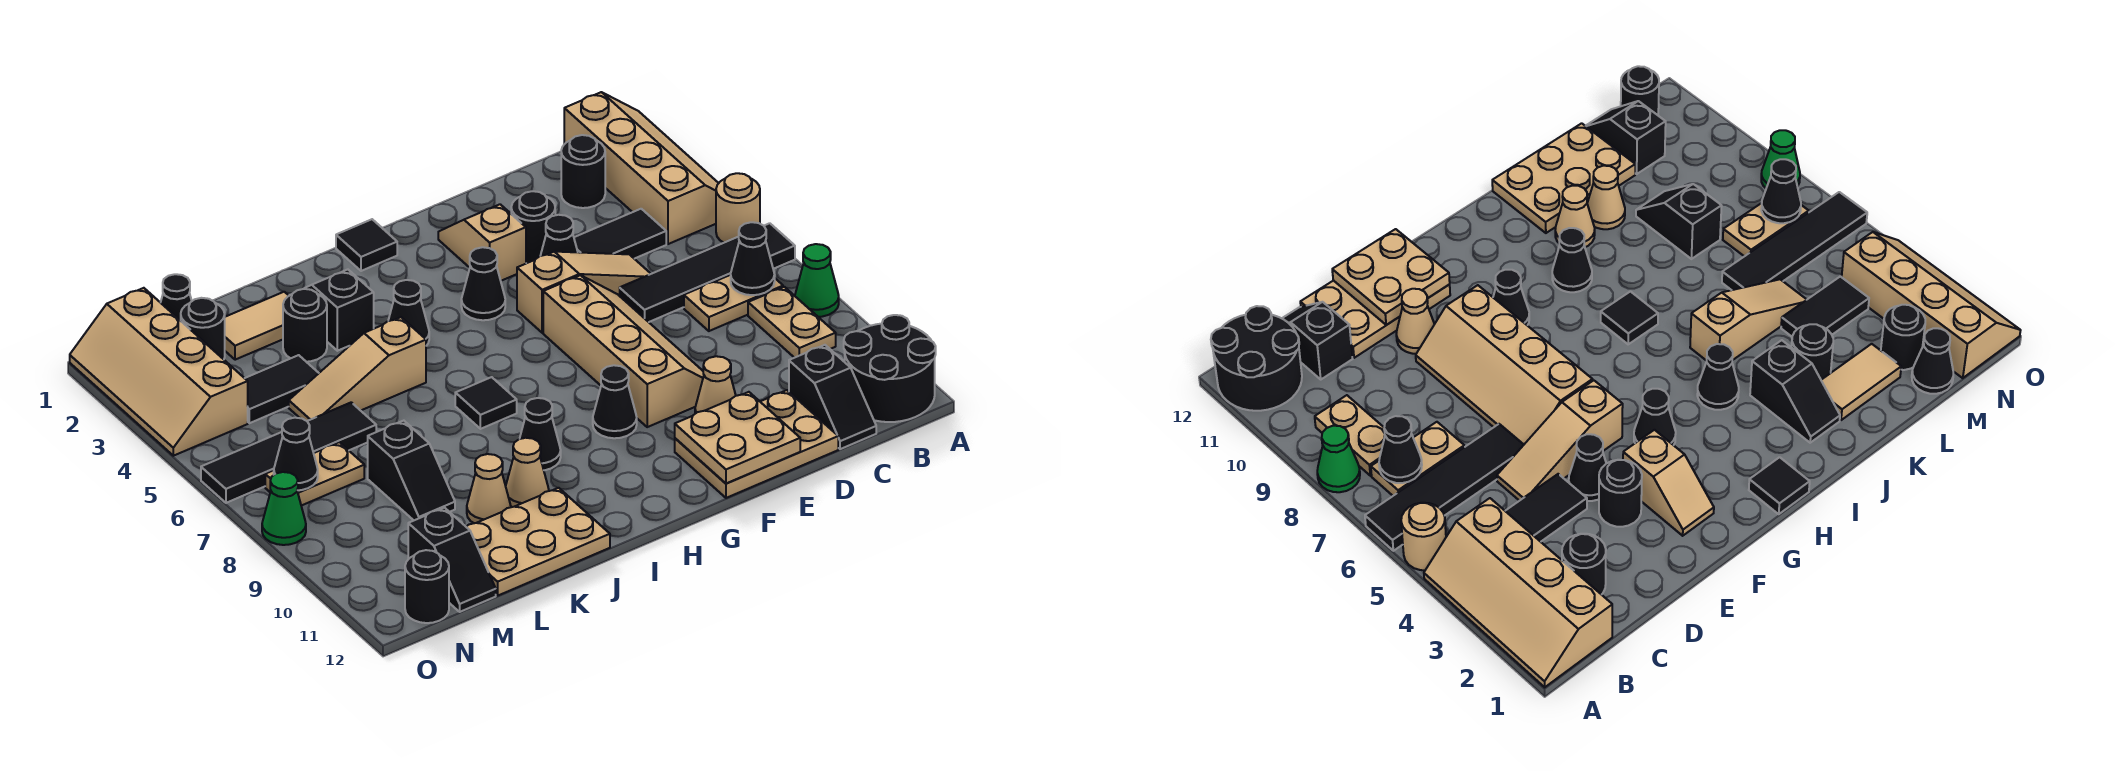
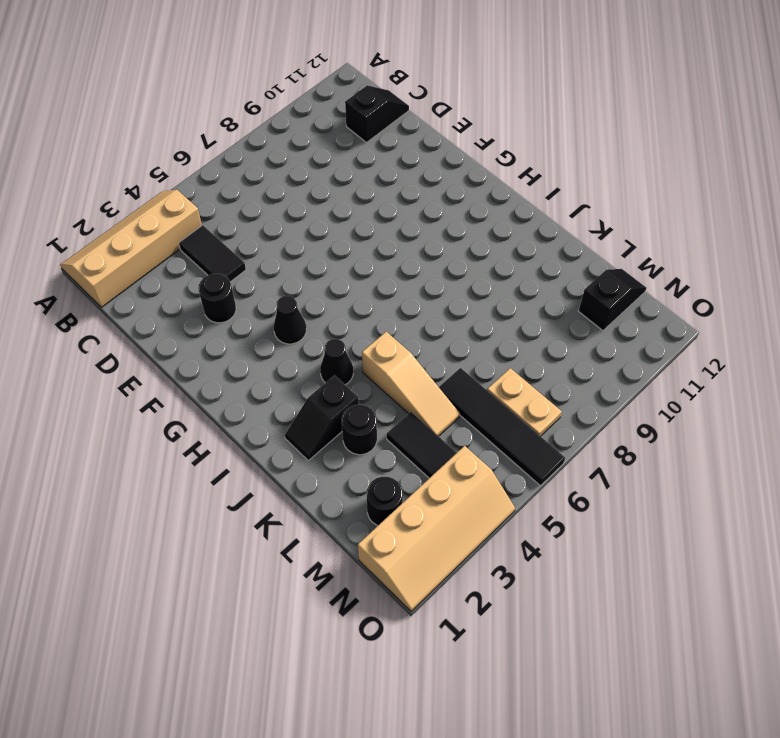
none -> tan round brick A5 level 1
none -> black tile A6:D6 level 1
none -> green cone A8 level 1
none -> black round brick A11:B12 level 1

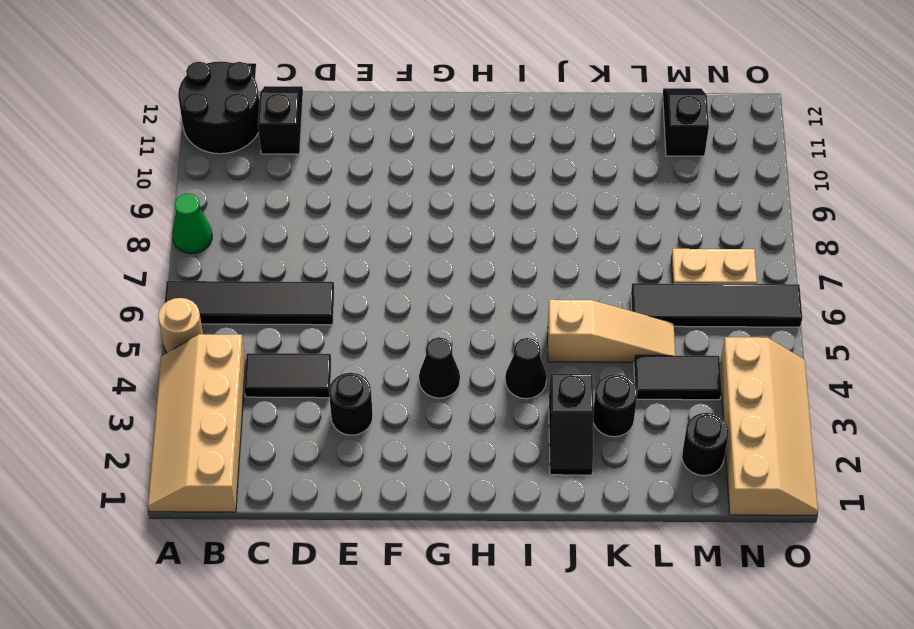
none -> tan plate B7:C7 level 1
none -> tan plate B8:B9 level 1
none -> black round brick C2 level 1
none -> tan slope D5:F5 level 1 top F

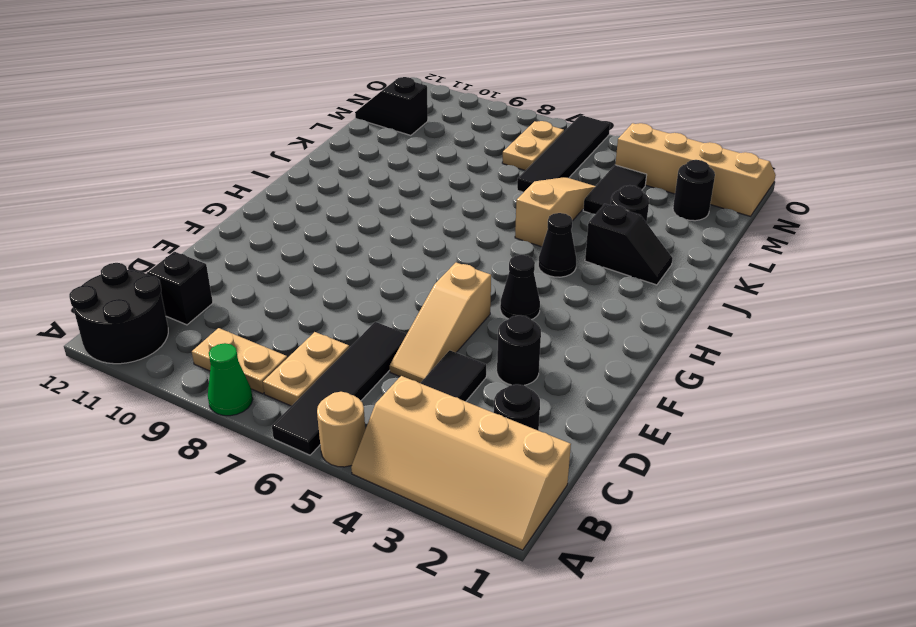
none -> tan plate D11:F12 level 1
none -> black cone E4 level 1
none -> tan slope E6:F9 level 1 top F
none -> tan cone E10 level 1

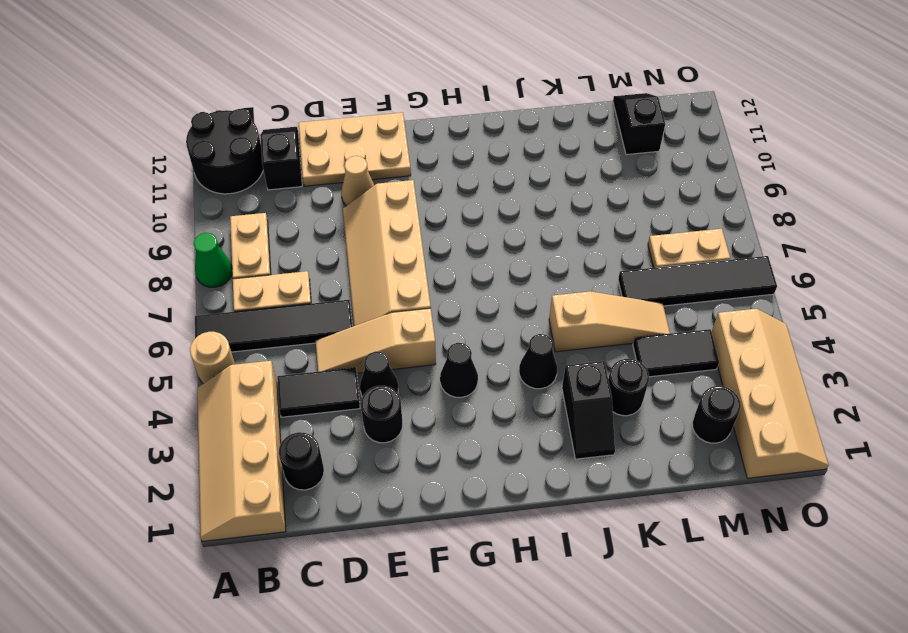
none -> tan slope F2:F3 level 1 top 3
none -> black cone G9 level 1
none -> black tile H1 level 1
none -> black tile I7 level 1

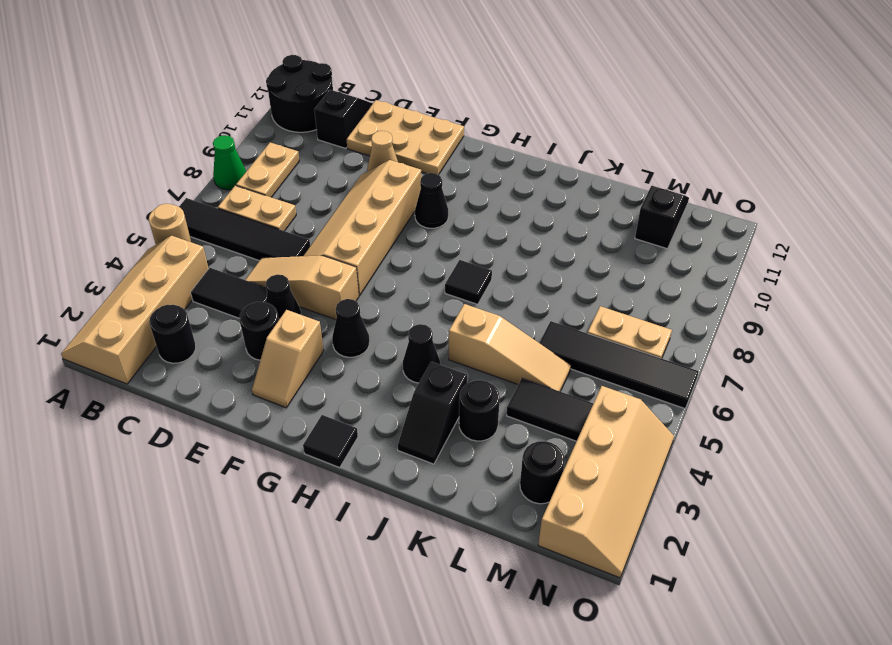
none -> black cone I9 level 1
none -> tan cone J10 level 1
none -> tan plate J11:L12 level 1
none -> tan tile K2:L2 level 1

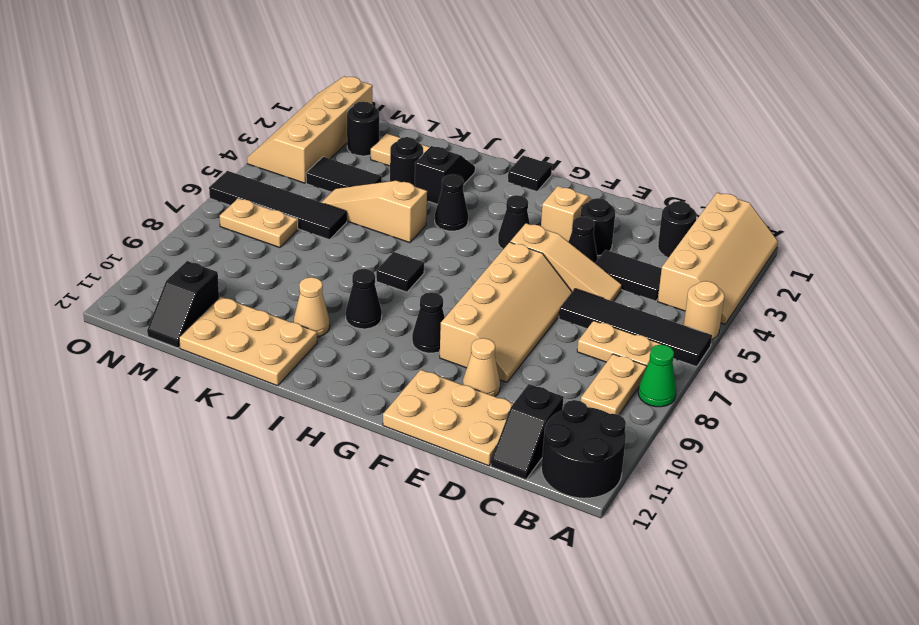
none -> tan cone K10 level 1
none -> black slope L8:L9 level 1 top 8
none -> black cone M1 level 1
none -> black round brick N12 level 1

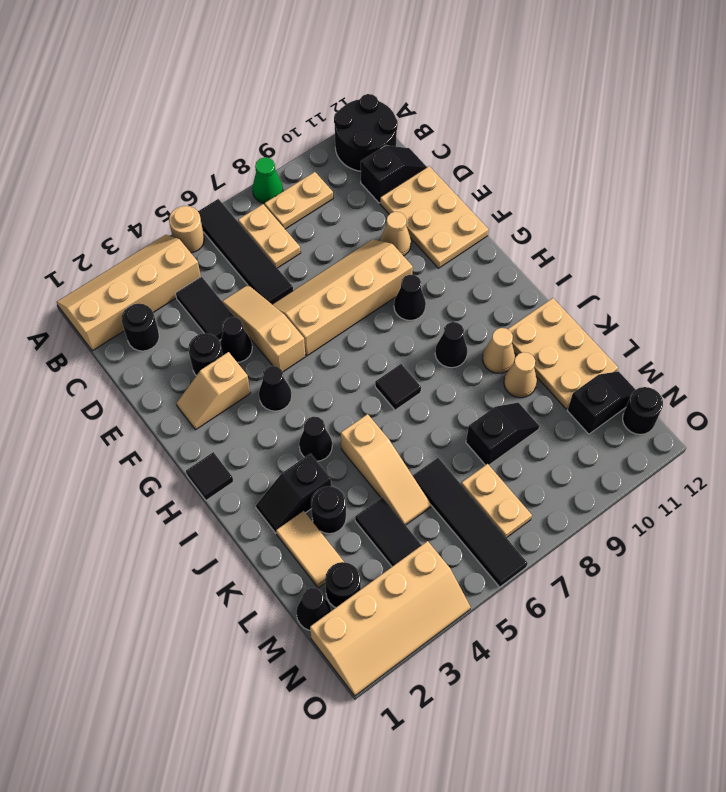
none -> green cone O8 level 1
none -> black cone B7 level 2
none -> tan plate E11:F12 level 2
none -> black cone N7 level 2

